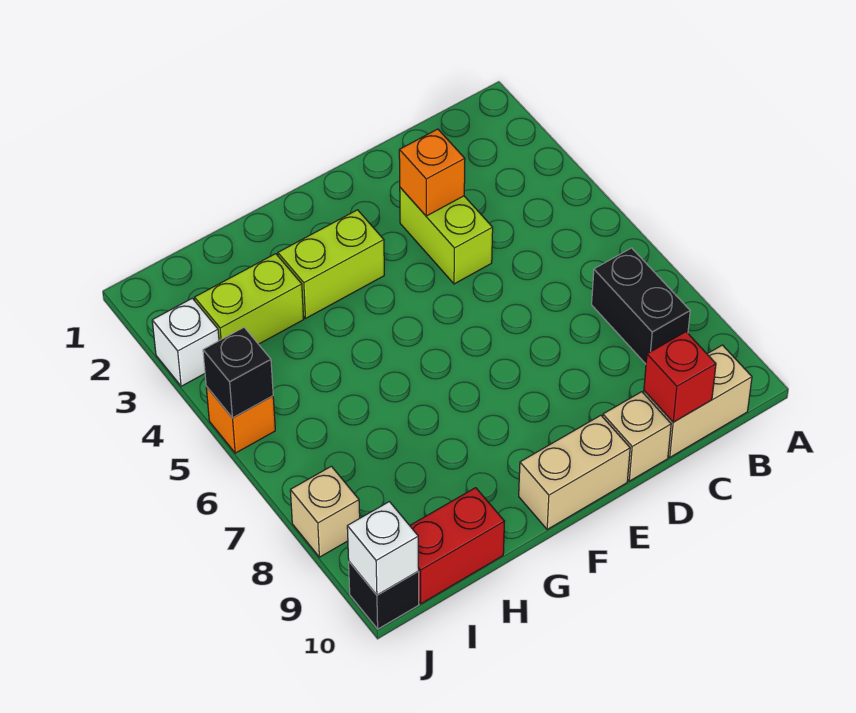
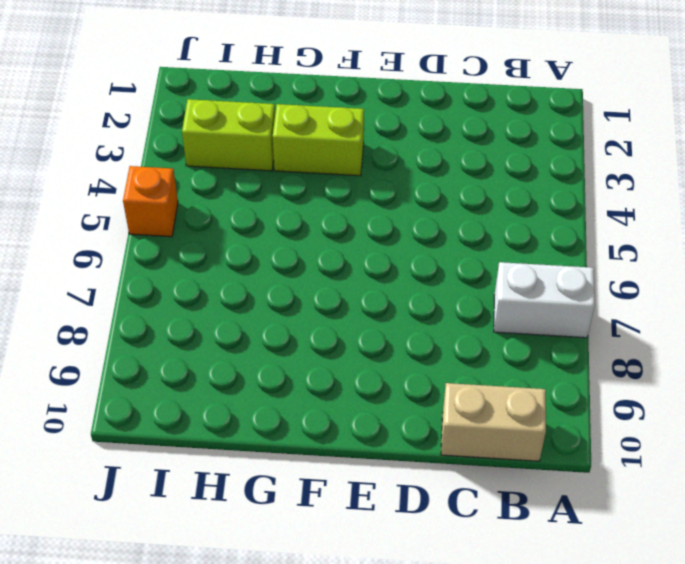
white brick A7:B7 level 1 -> black brick B7:B8 level 1
none -> lime brick D3:D4 level 1
none -> tan brick D10 level 1
none -> tan brick E10:F10 level 1

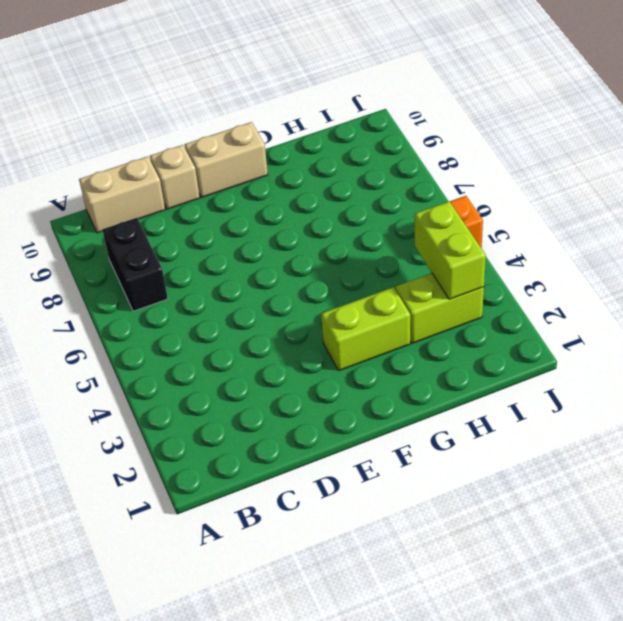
lime brick I3:I4 level 2 -> lime brick D3:D4 level 1
none -> red brick H10:I10 level 1
none -> white brick J3 level 1
none -> tan brick J8 level 1

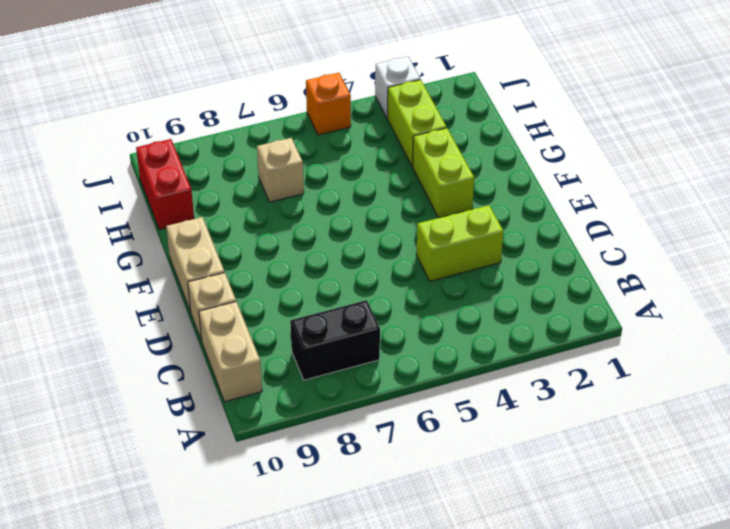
tan brick H7 level 1 -> tan brick J8 level 1
none -> black brick J10 level 1
none -> red brick C10 level 2
none -> orange brick D3 level 2

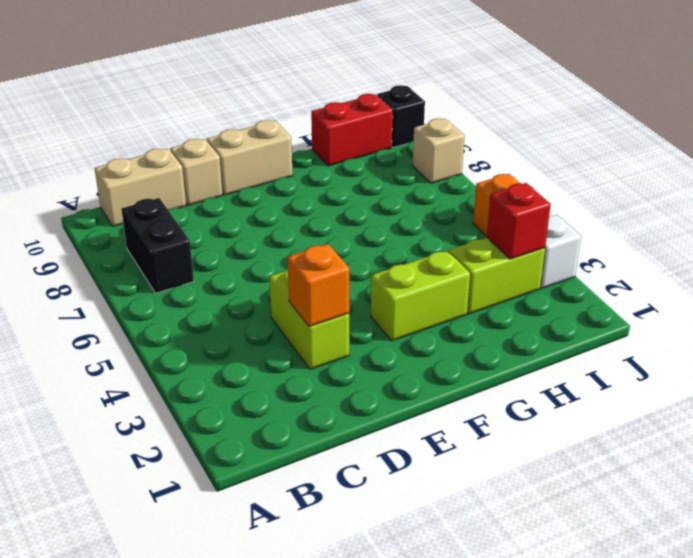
red brick I3 level 2 -> red brick C10 level 2
none -> black brick J5 level 2
none -> white brick J10 level 2

